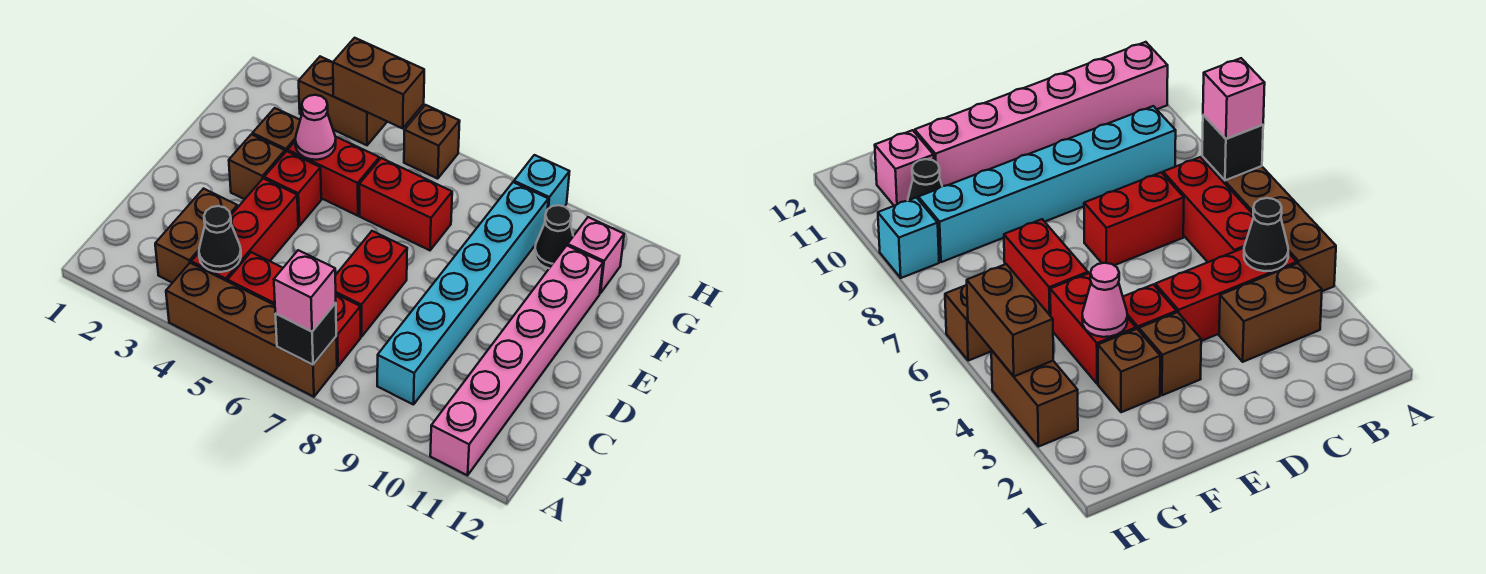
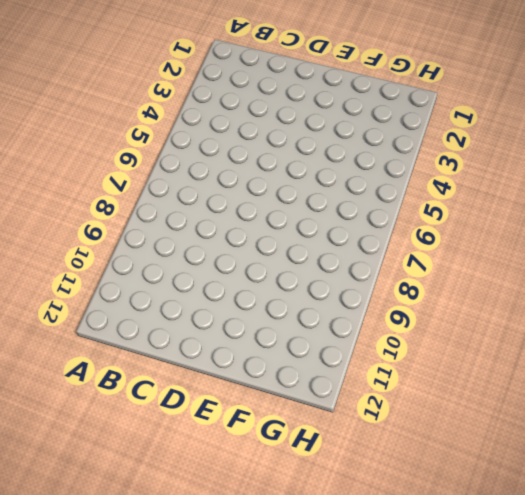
none -> brown brick A4:A7 level 1
none -> pink brick A11:F11 level 1
none -> brown brick B3:C3 level 1

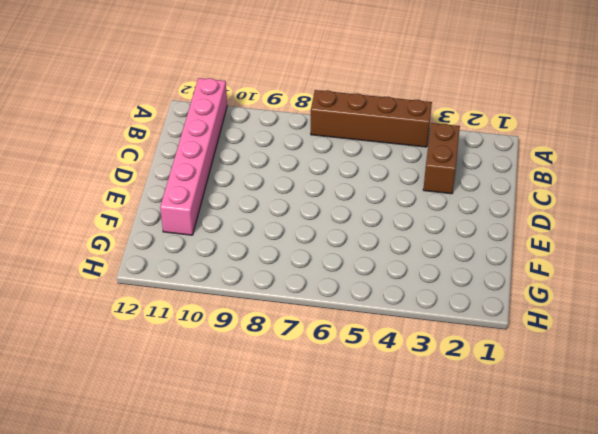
none -> red brick B4:D4 level 1
none -> red brick B5:B7 level 1
none -> cyan brick B9:G9 level 1

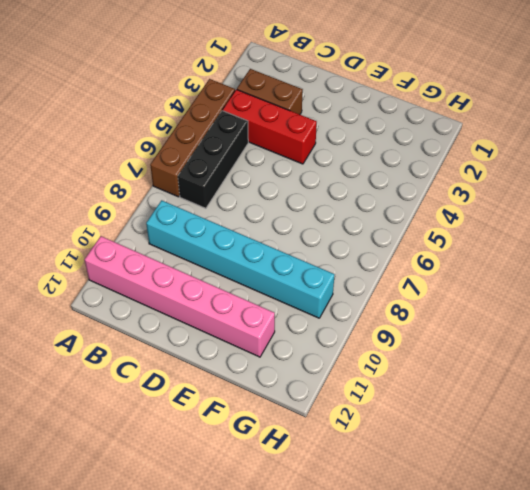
black brick B5:B7 level 1 -> red brick B5:B7 level 1
none -> red brick C7:D7 level 1
none -> brown brick E3 level 1
none -> red brick E4 level 1

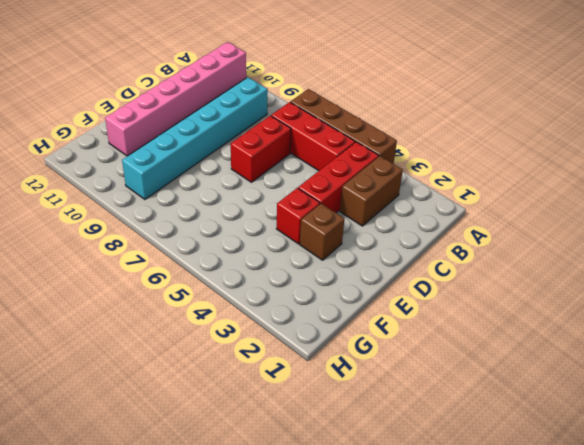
none -> brown brick F3 level 1
none -> red brick F4:F5 level 1
none -> red brick F6:F7 level 1

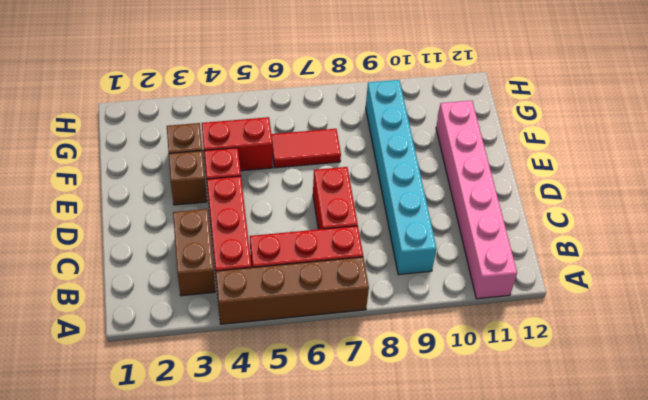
red tile F6:F7 level 1 -> red brick F6:F7 level 1
none -> black cone G10 level 1
none -> pink brick G11 level 1
none -> brown brick H3:H4 level 1

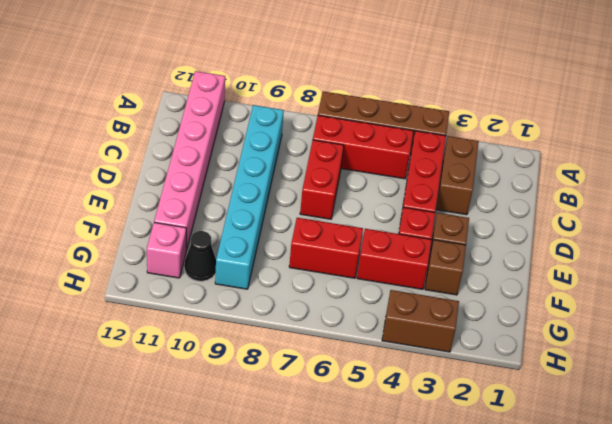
none -> brown brick H6 level 1
none -> cyan brick H9 level 1
none -> black brick A7 level 2

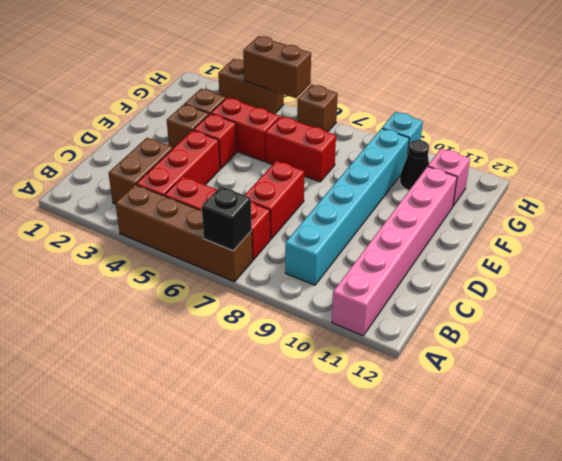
none -> black cone B4 level 2
none -> pink cone F4 level 2
none -> pink brick A7 level 3

